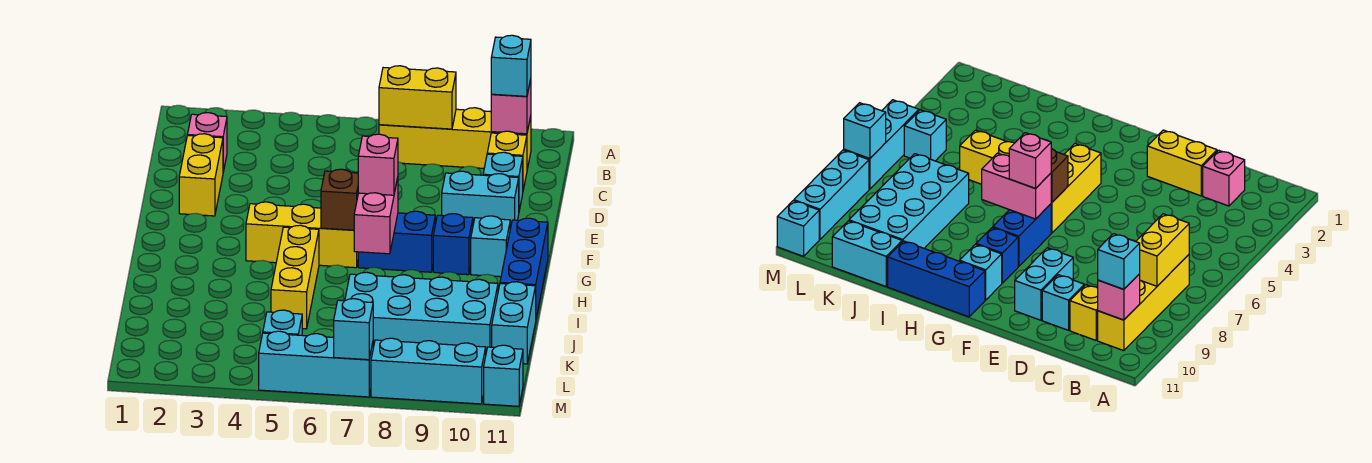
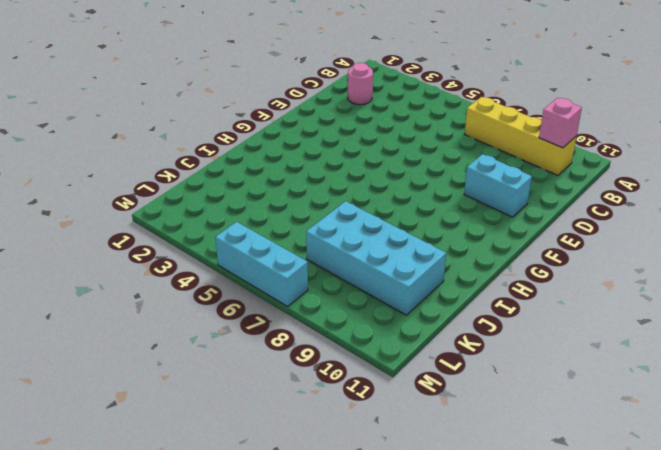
pink round brick C2 level 1 -> pink brick C2 level 1
none -> yellow brick C10 level 1
none -> yellow brick D2:E2 level 1
none -> cyan brick D10 level 1

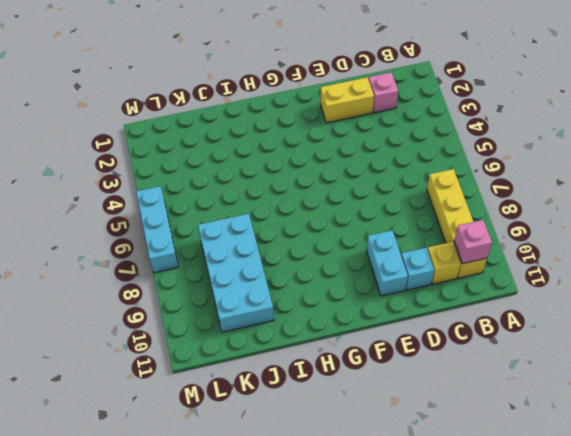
none -> yellow brick G4:G6 level 1
none -> blue brick G7:G8 level 1
none -> blue brick G9 level 1

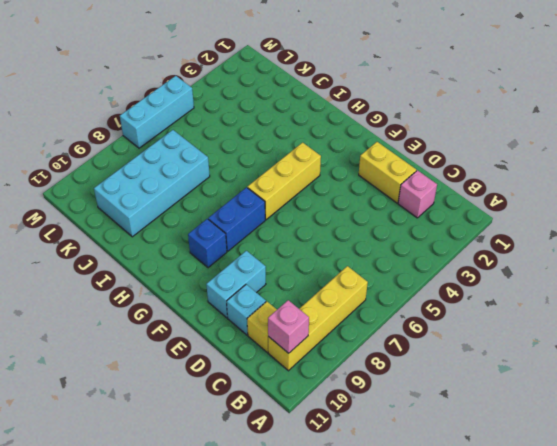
none -> cyan brick G10 level 1
none -> blue brick G11:I11 level 1
none -> yellow brick H5:J5 level 1

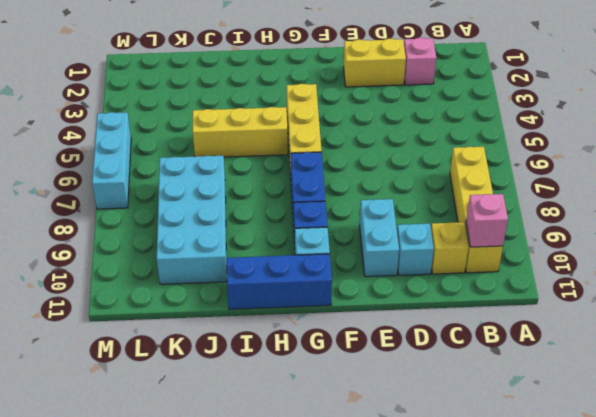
none -> cyan brick J11:K11 level 1
none -> cyan brick L5 level 1
none -> cyan brick M8:M10 level 1

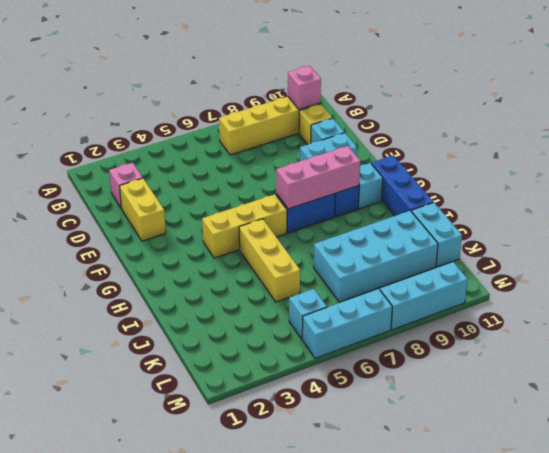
pink brick G7:G9 level 2 -> pink brick G7:H7 level 2
none -> cyan brick M11 level 1
none -> yellow brick B7:B8 level 2
none -> brown brick G6 level 2

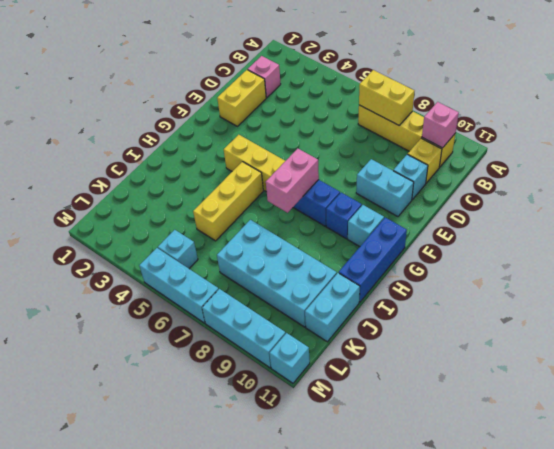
none -> brown brick G6 level 2
none -> cyan brick M7 level 2
none -> cyan brick B10 level 3

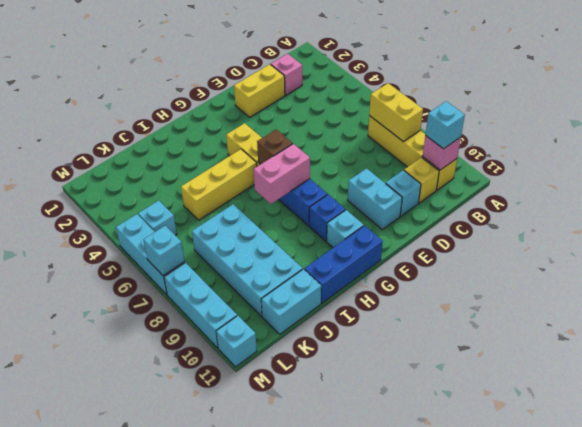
none -> pink brick G7 level 3

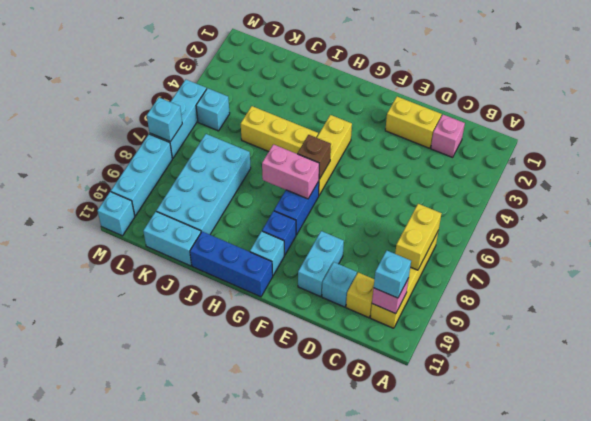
none -> pink brick G7 level 3

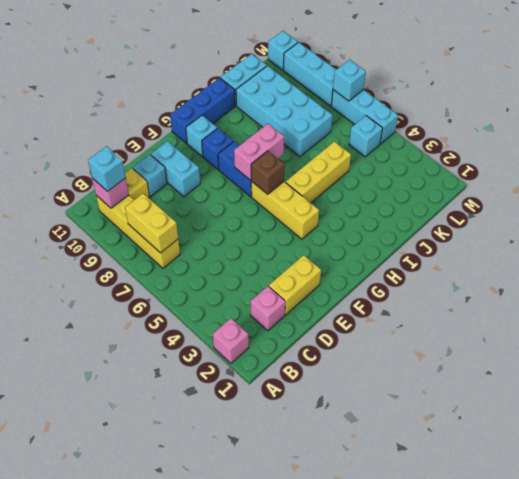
pink brick A2 level 1 -> pink brick G7 level 3

